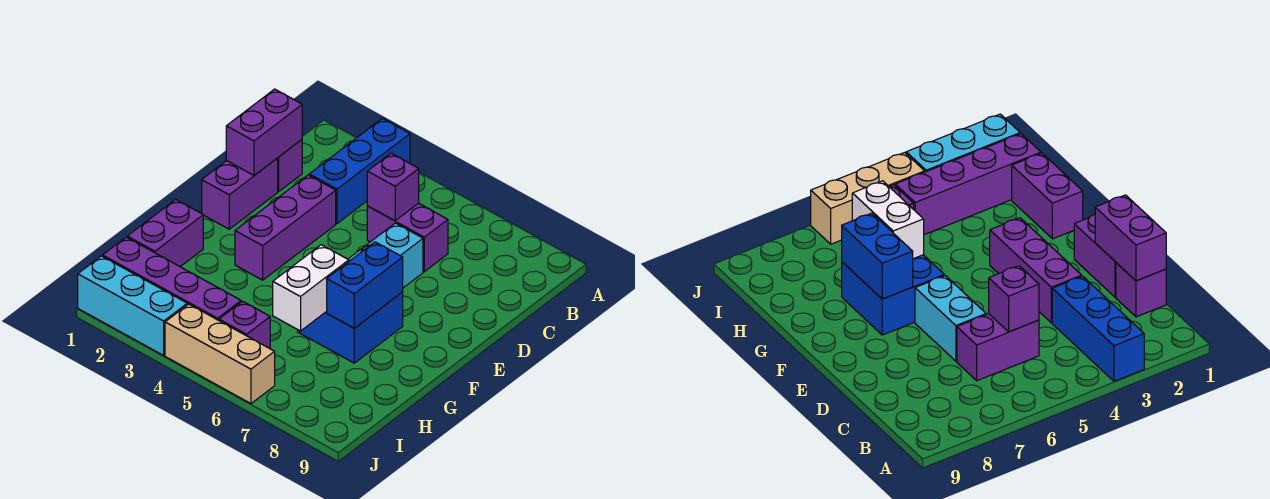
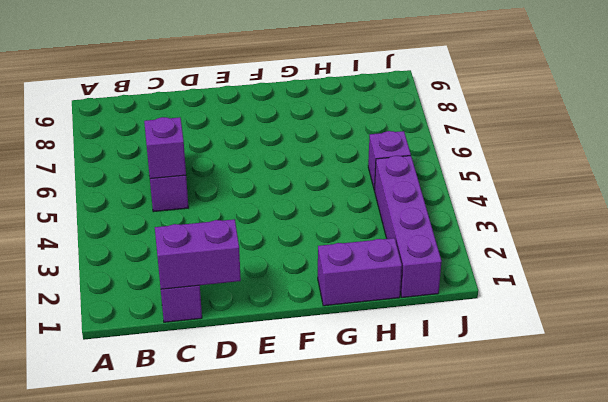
none -> blue brick A3:C3 level 1
none -> purple brick D1:E1 level 1
none -> purple brick D3:F3 level 1

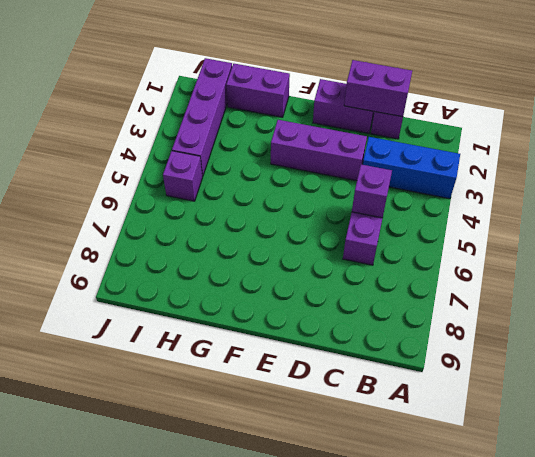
none -> cyan brick D6:E6 level 1
none -> blue brick F6:G7 level 1
none -> cyan brick J1:J3 level 1

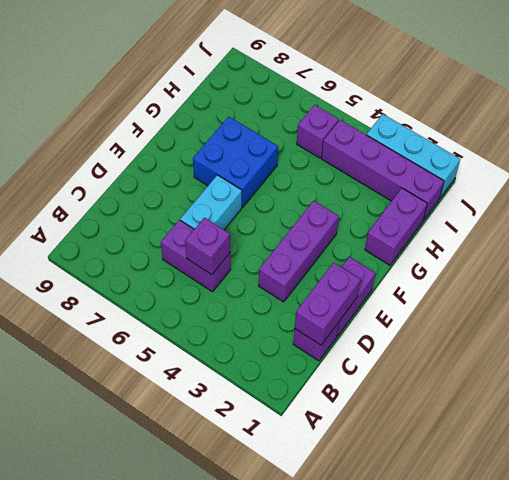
none -> blue brick A3:C3 level 1
none -> tan brick J4:J6 level 1
none -> blue brick F7:G7 level 2

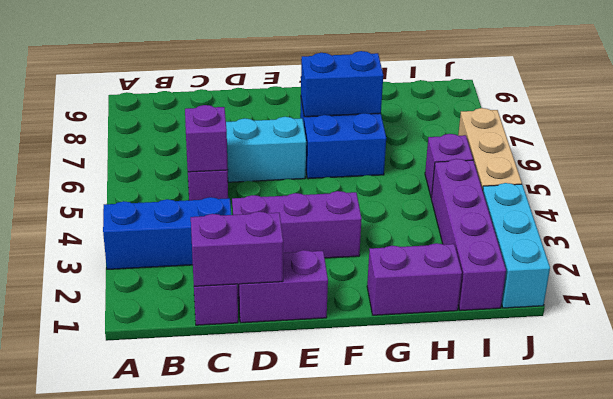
none -> white brick G6:H6 level 2

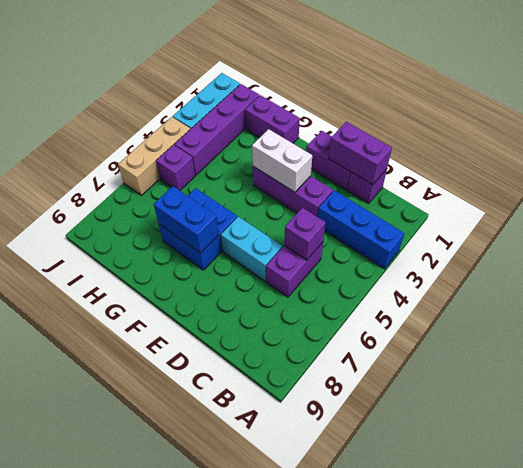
white brick E3:F3 level 2 -> white brick G6:H6 level 2

